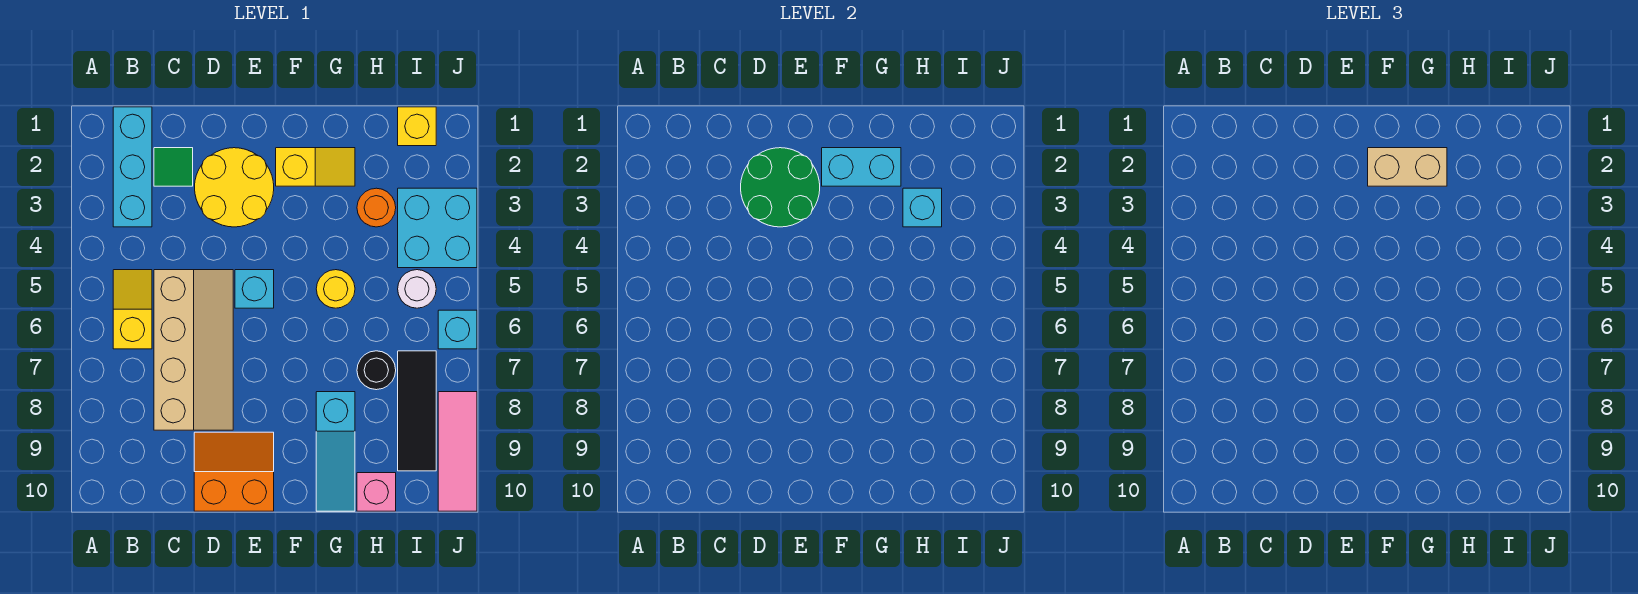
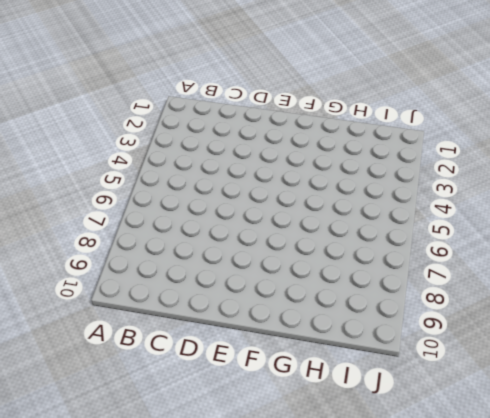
none -> cyan brick B1:B3 level 1
none -> yellow slope B5:B6 level 1 top 6
none -> green tile C2 level 1

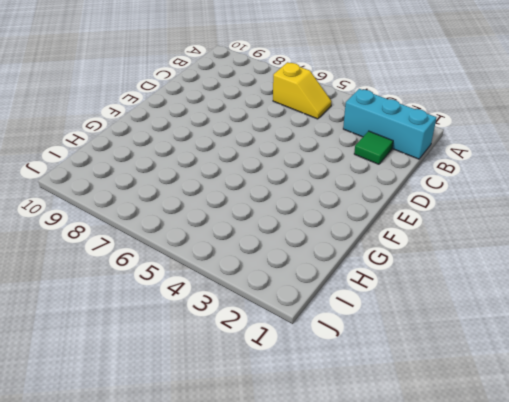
none -> tan slope C5:D8 level 1 top C
none -> yellow round brick D2:E3 level 1
none -> orange slope D9:E10 level 1 top 10

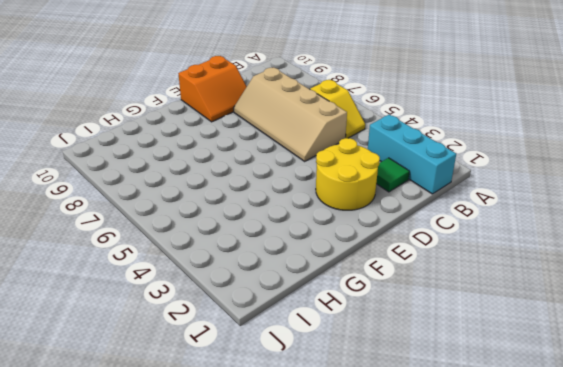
none -> cyan brick E5 level 1
none -> yellow slope F2:G2 level 1 top F
none -> yellow round brick G5 level 1

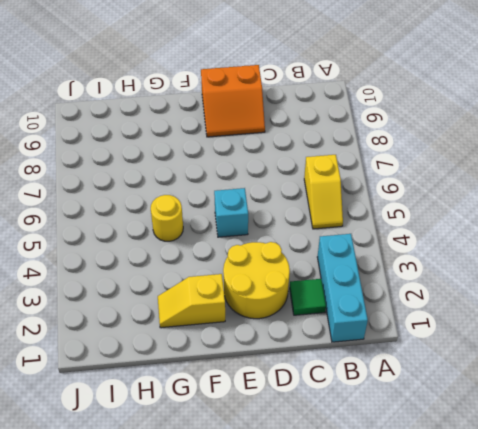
none -> tan slope C5:D8 level 1 top C
none -> cyan slope G8:G10 level 1 top 8
none -> orange round brick H3 level 1

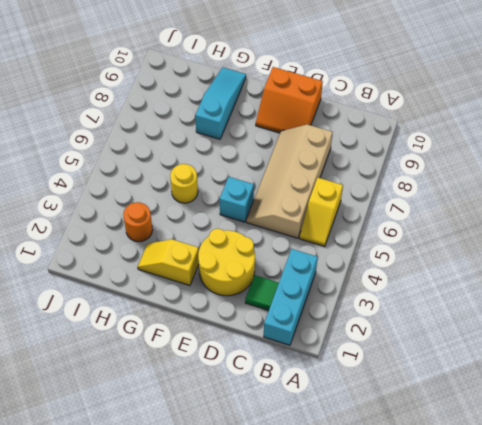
none -> black round brick H7 level 1
none -> pink brick H10 level 1
none -> yellow brick I1 level 1

